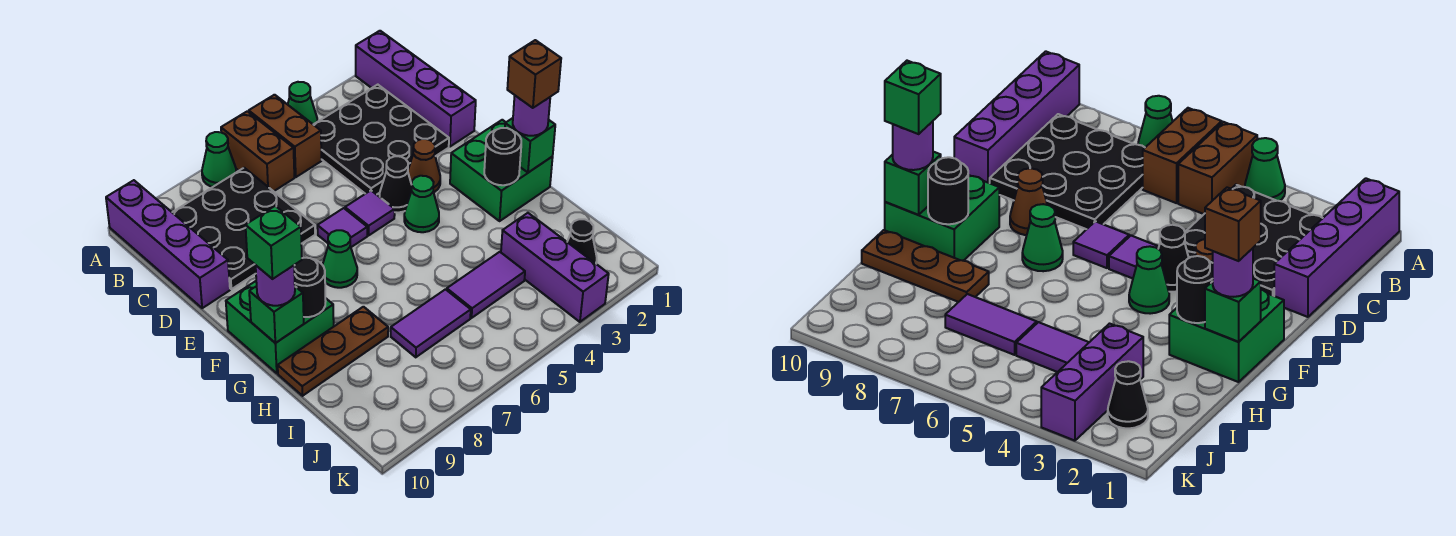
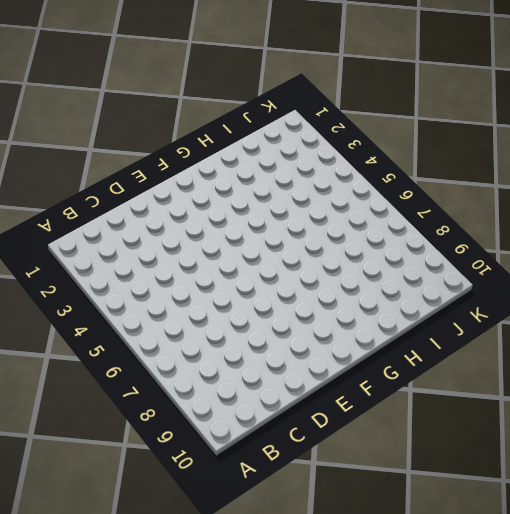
none -> purple brick A1:D1 level 1
none -> green cone A4 level 1
none -> brown brick A5:B5 level 1
none -> brown brick A6:B6 level 1

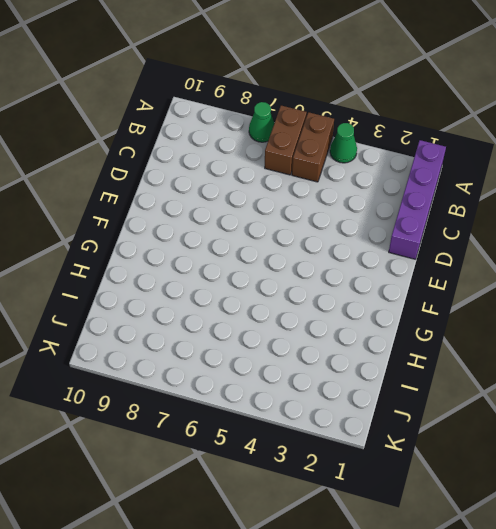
none -> purple brick A10:D10 level 1
none -> black plate B2:D4 level 1
none -> black plate B7:D9 level 1
none -> brown cone E3 level 1

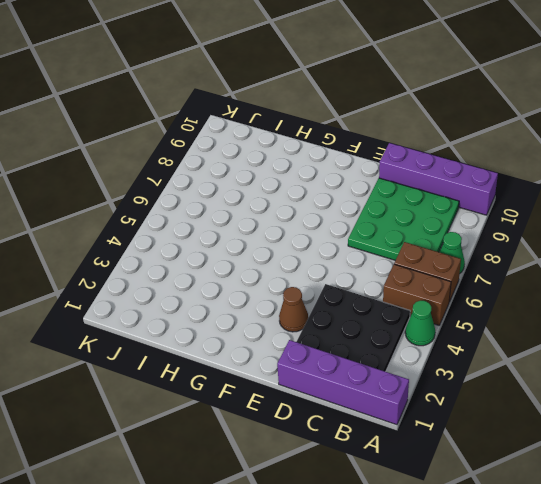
green plate B7:D9 level 1 -> black plate B7:D9 level 1
none -> black cone E4 level 1
none -> purple tile E5 level 1
none -> purple tile E6 level 1
none -> brown cone E8 level 1

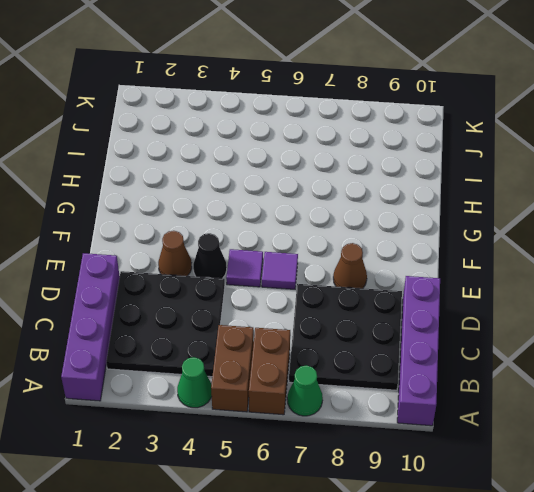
none -> green brick F1:G2 level 1
none -> green cone F4 level 1
none -> green cone F7 level 1
none -> green brick F9:G10 level 1

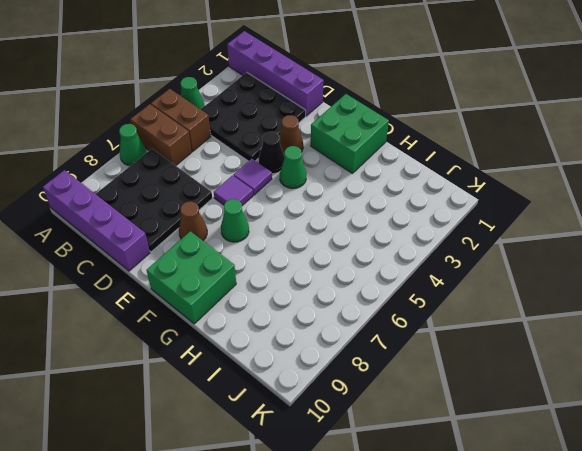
none -> brown plate H8:H10 level 1
none -> purple brick I3:K3 level 1
none -> purple tile I4:I5 level 1
none -> purple tile I6:I7 level 1

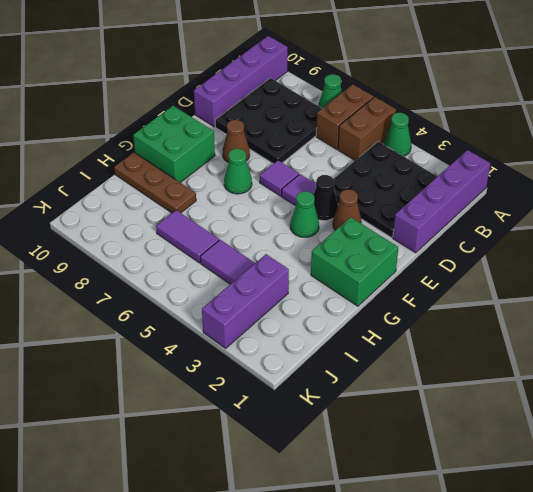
none -> black cone J2 level 1
none -> green brick G1 level 2
none -> black round brick G2 level 2
none -> black round brick G9 level 2

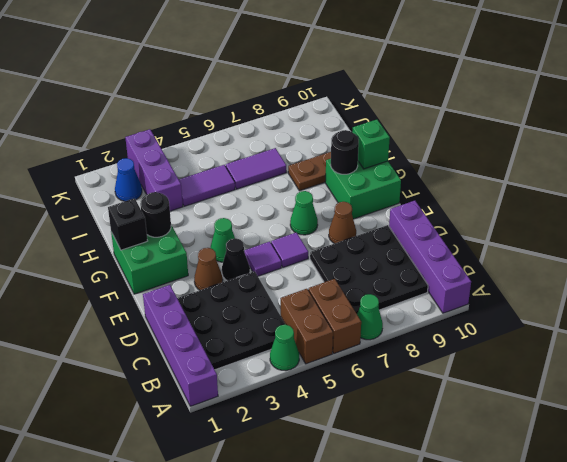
black brick G1 level 2 -> green brick G1 level 2
blue cone J2 level 1 -> black cone J2 level 1
none -> purple round brick G1 level 3
none -> purple round brick G10 level 3
none -> brown brick G1 level 4
none -> green brick G10 level 4

